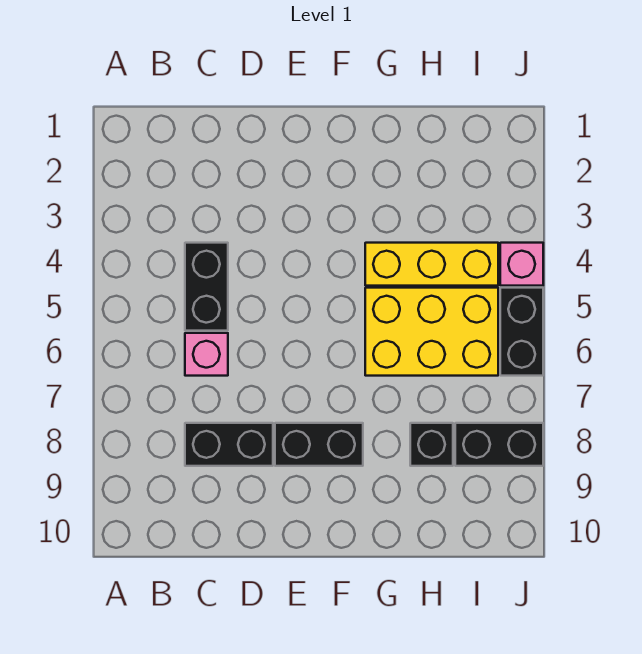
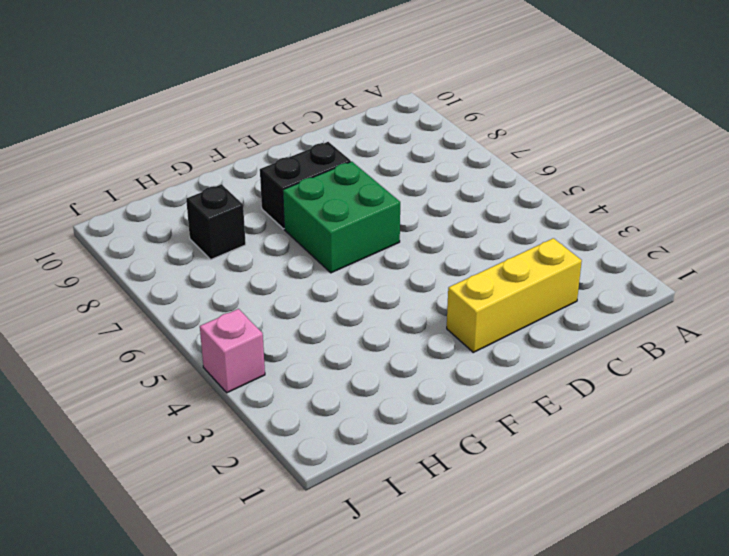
yellow brick C2:E2 level 1 -> yellow brick G4:I4 level 1
green brick E6:F7 level 1 -> none
none -> black brick C4:C5 level 1
none -> pink brick C6 level 1

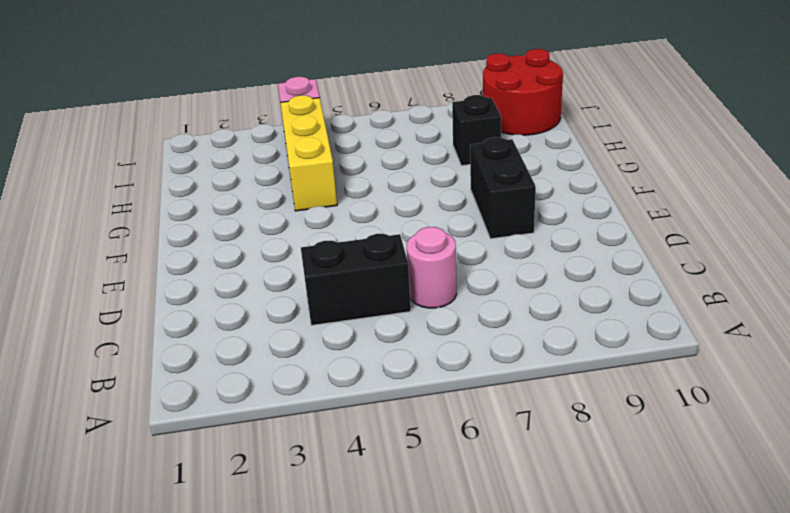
pink round brick C6 level 1 -> pink brick C6 level 1
red round brick I9:J10 level 1 -> none
none -> black brick C8:D8 level 1
none -> yellow brick G5:I6 level 1

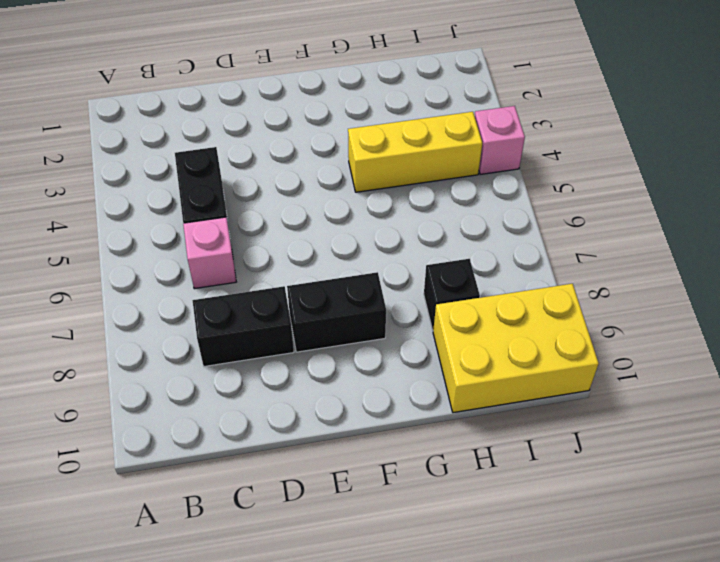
yellow brick H9:J10 level 1 -> yellow brick G5:I6 level 1
none -> black brick I8:J8 level 1
none -> black brick J5:J6 level 1

